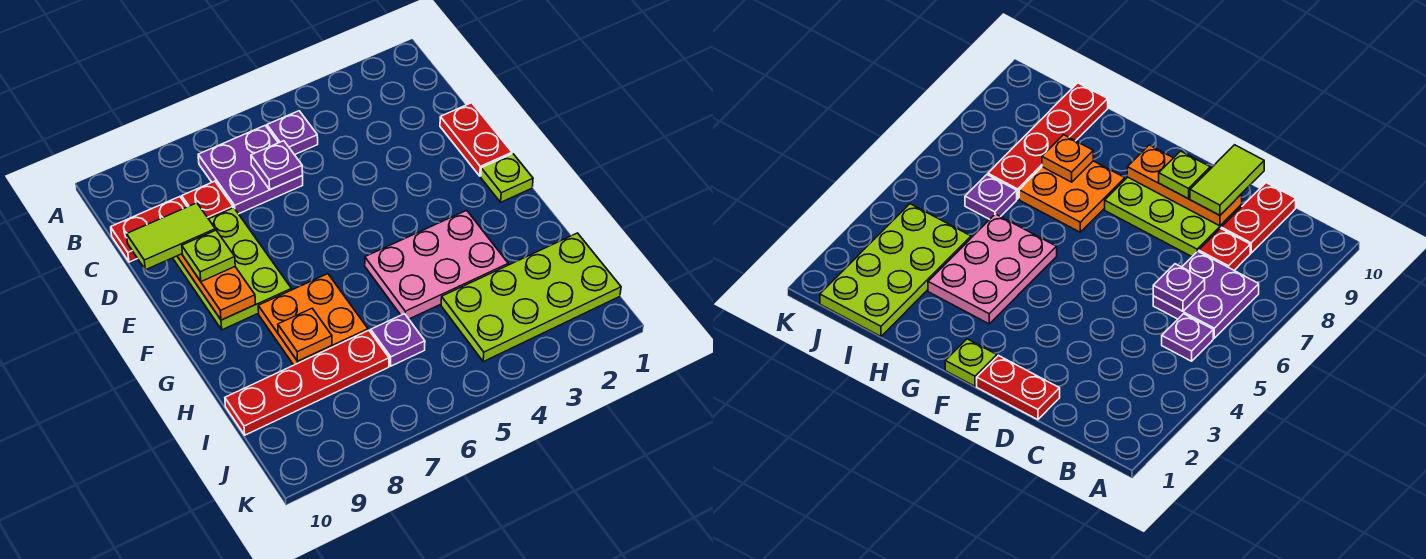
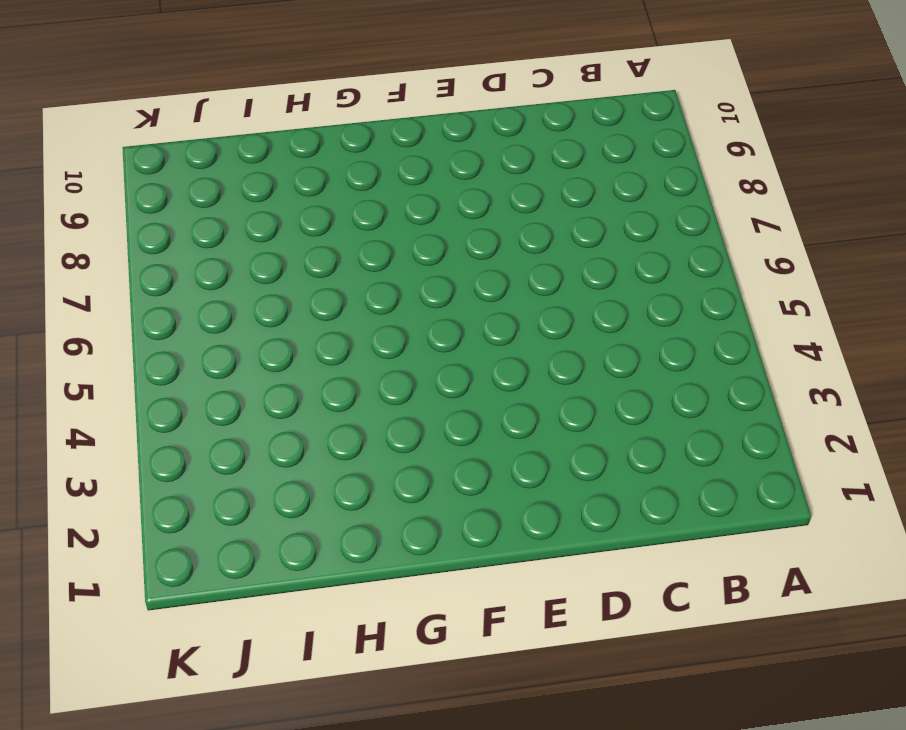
none -> purple plate B5 level 1
none -> purple plate B6:C7 level 1
none -> red plate C8 level 1

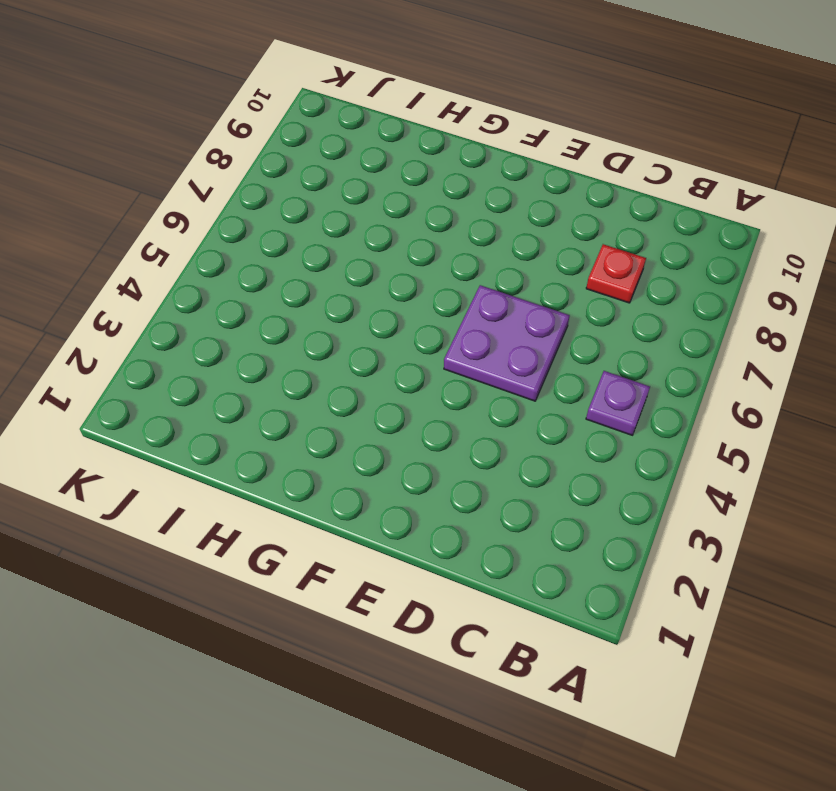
purple plate D5:E6 level 1 -> purple plate B6:C7 level 1
none -> red plate C9:C10 level 1
none -> red plate D1:E1 level 1
none -> lime plate D8:F9 level 1

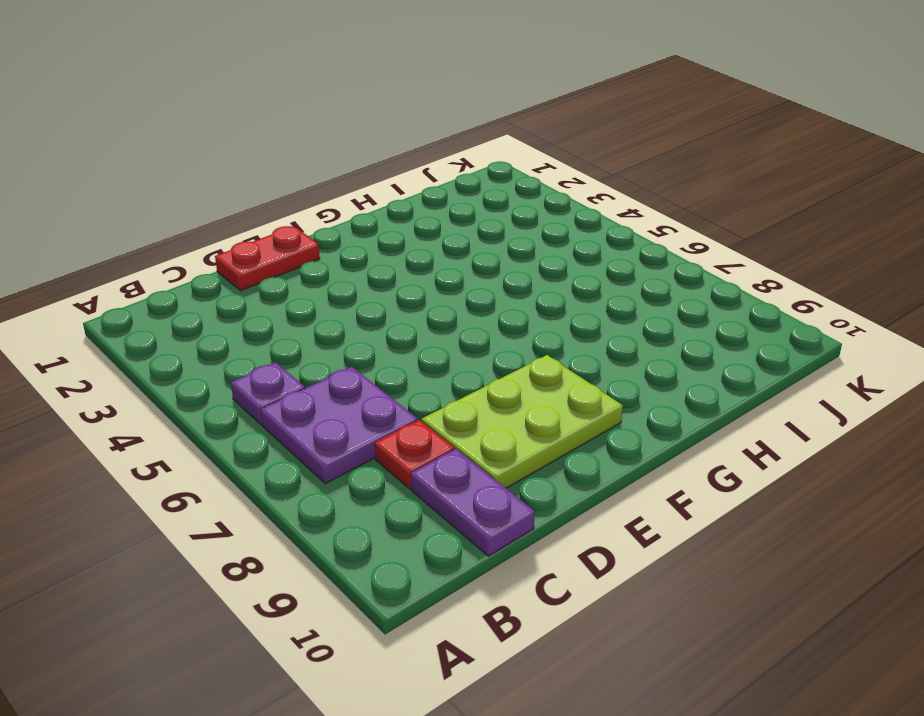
purple plate C9:C10 level 1 -> red plate C9:C10 level 1
none -> lime plate F1 level 1
none -> pink plate G3:H5 level 1
none -> orange plate G7:H8 level 1

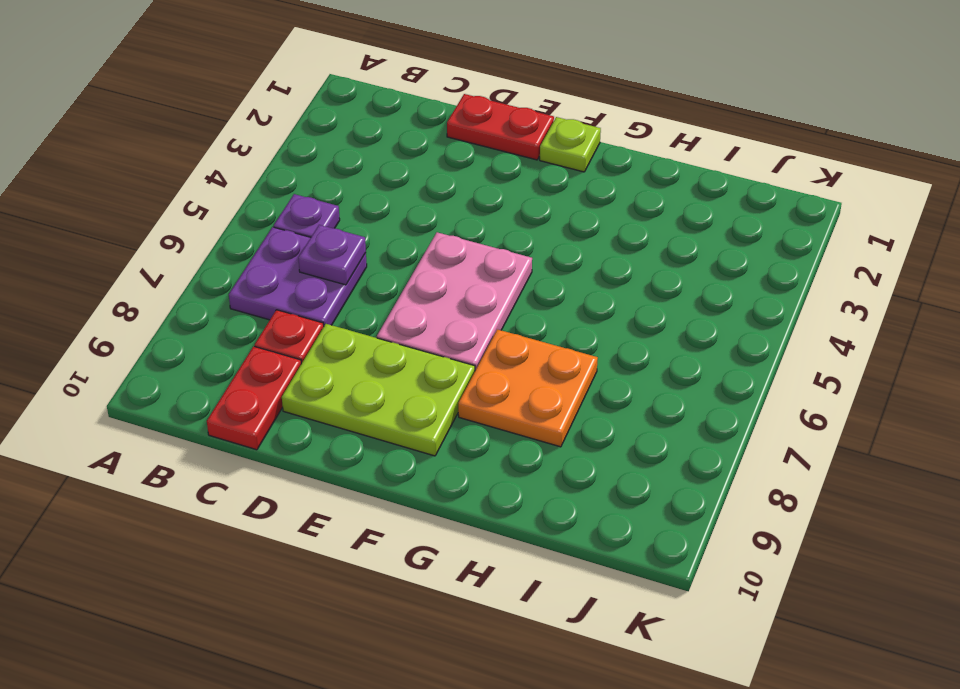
pink plate E5:F7 level 1 -> pink plate G3:H5 level 1
none -> lime plate I1:J4 level 1
none -> purple plate I6 level 1
none -> red plate I7:I10 level 1

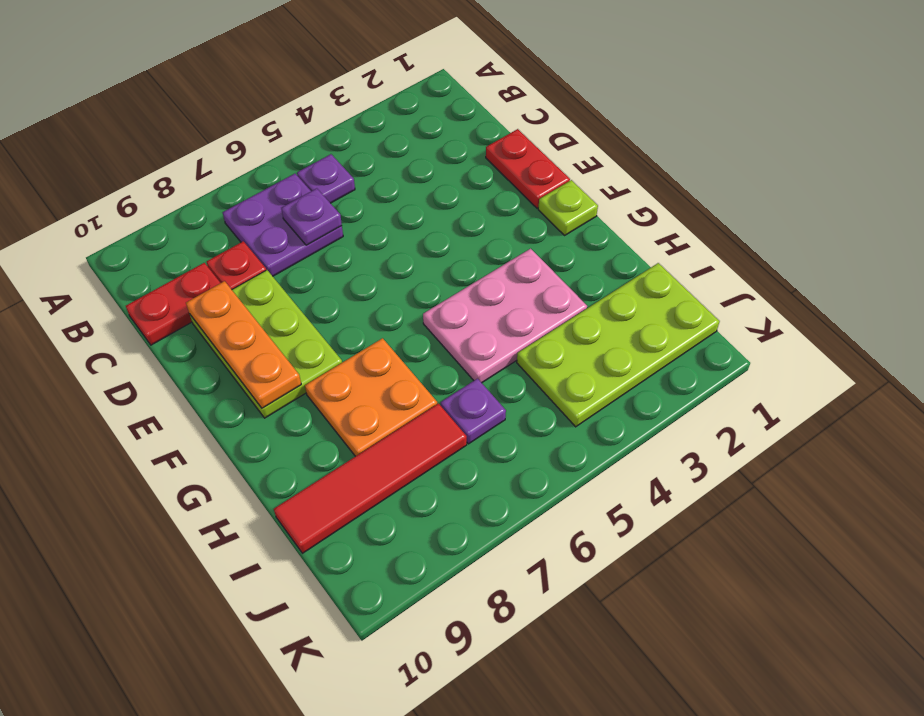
red tile I7:I10 level 1 -> red plate I7:I10 level 1
none -> orange plate H8 level 2
none -> lime tile D9:D10 level 3
none -> lime plate E9 level 3

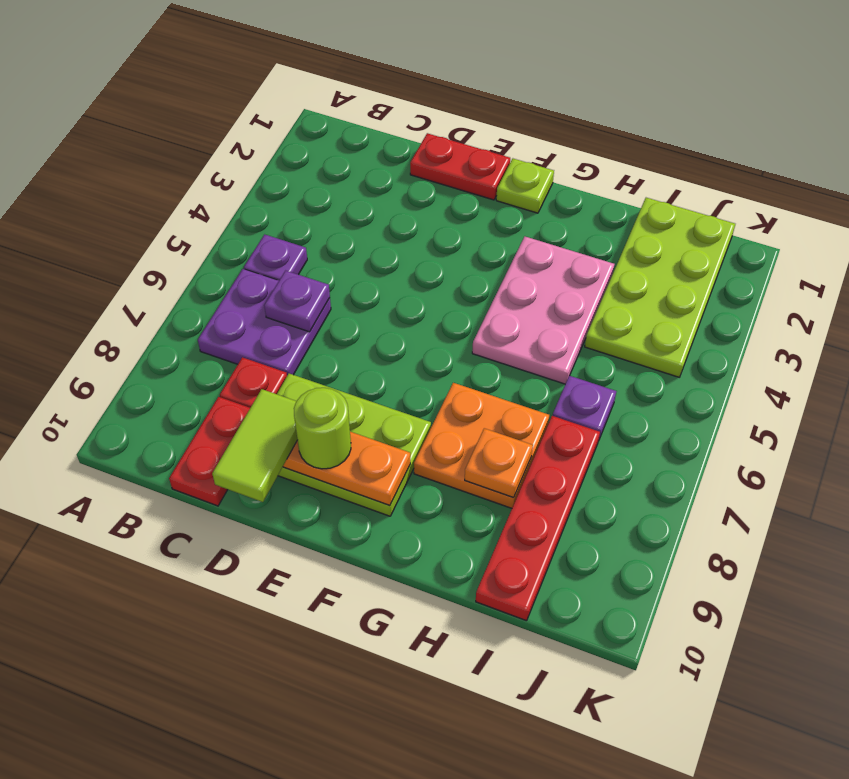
lime round brick E9 level 3 -> lime plate E9 level 3

